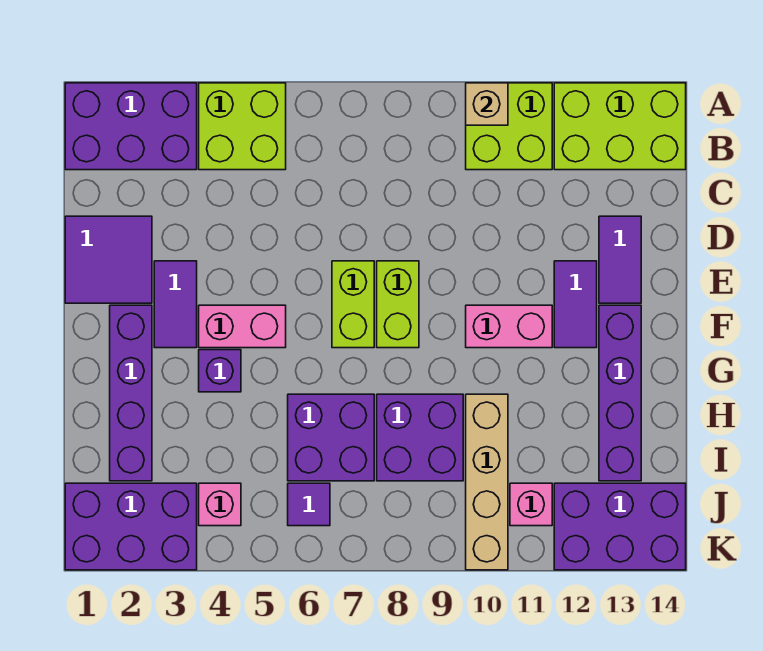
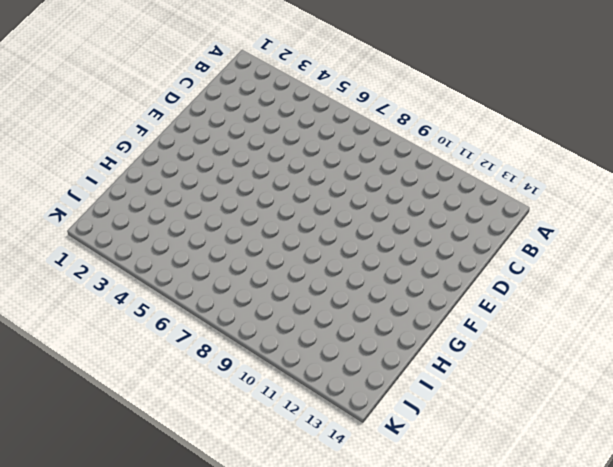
none -> purple brick A1:B3 level 1
none -> lime brick A4:B5 level 1
none -> lime brick A10:B11 level 1

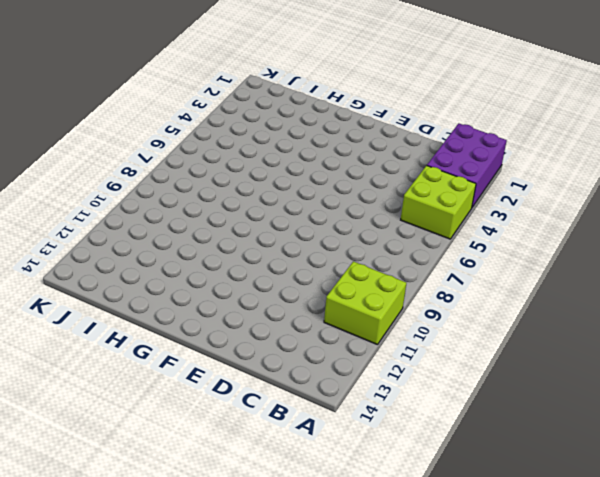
none -> lime brick A12:B14 level 1
none -> purple tile D1:E2 level 1
none -> purple tile D13:E13 level 1

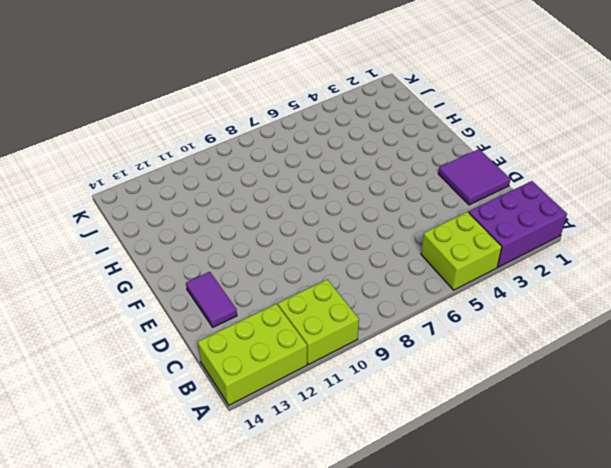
none -> purple tile E3:F3 level 1
none -> lime brick E7:F7 level 1
none -> lime brick E8:F8 level 1

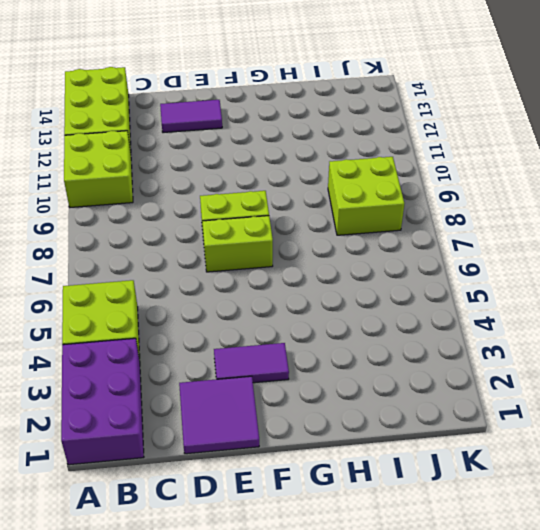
lime brick I8:J9 level 1 -> purple brick H8:I9 level 1
none -> purple tile E12:F12 level 1
none -> purple brick F2:I2 level 1
none -> pink brick F4:F5 level 1

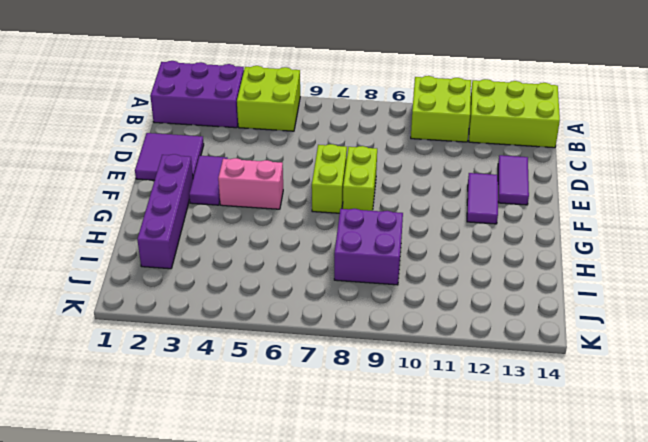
none -> pink brick F10:F11 level 1
none -> purple brick F13:I13 level 1
none -> purple brick G4 level 1

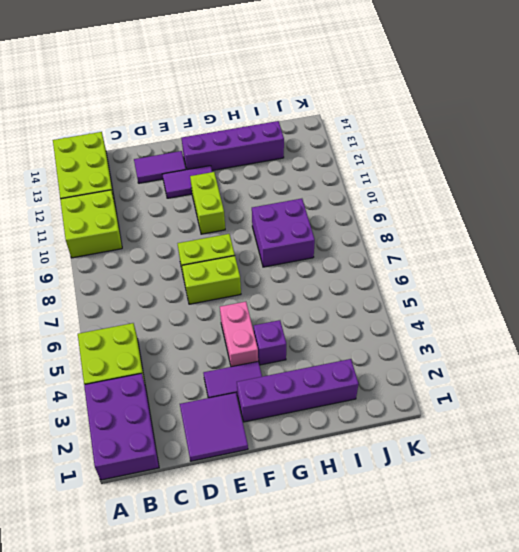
lime brick F10:F11 level 1 -> pink brick F10:F11 level 1
none -> purple brick H6:I7 level 1
none -> tan brick H10:K10 level 1
none -> purple brick J1:K3 level 1

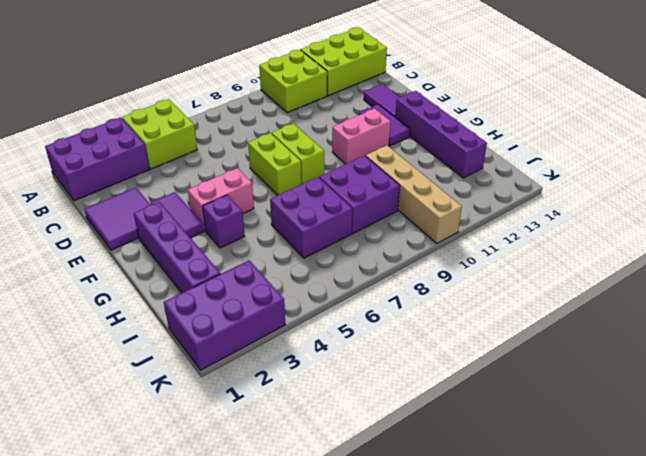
none -> pink brick J4 level 1
none -> purple tile J6 level 1
none -> pink brick J11 level 1

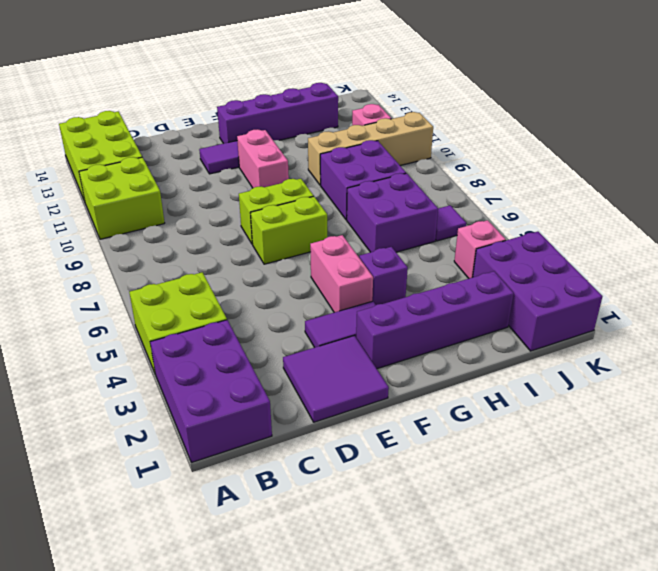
none -> purple tile D13:E13 level 1
none -> purple brick J12:K14 level 1
none -> tan brick A10 level 2

